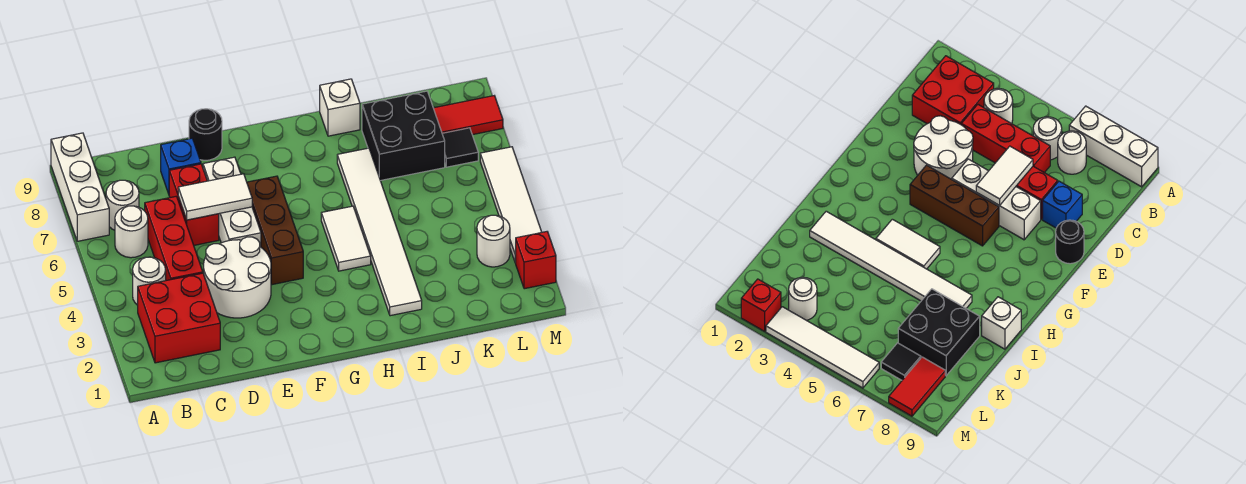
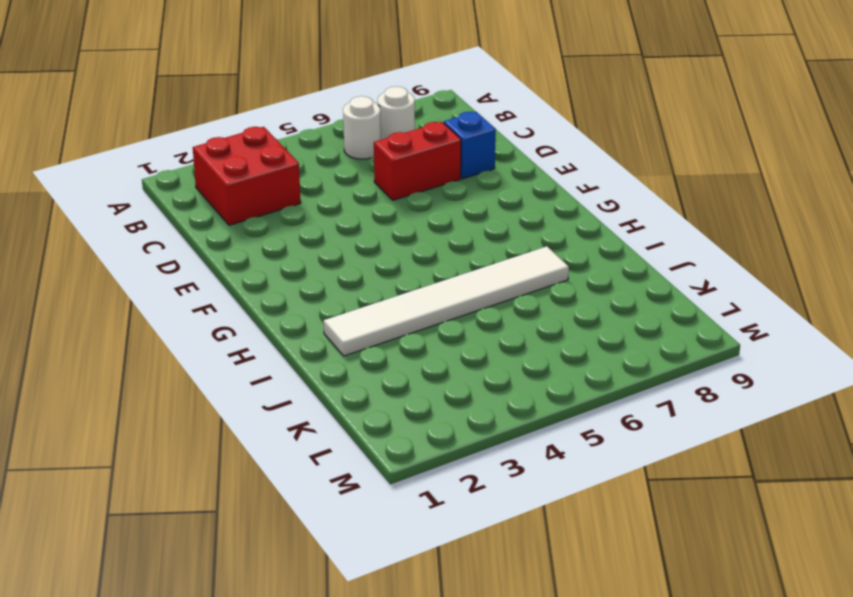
none -> white brick A7:A9 level 1
none -> white round brick B4 level 1
none -> red brick C4:C6 level 1

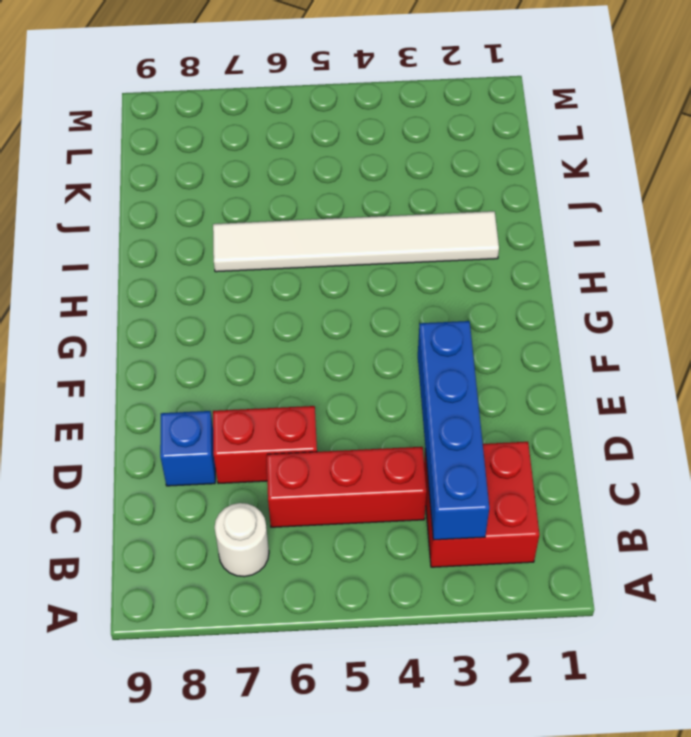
blue brick B3:E3 level 2 -> none
none -> white brick A7:A9 level 1
none -> white round brick B4 level 1
none -> white round brick B6 level 1

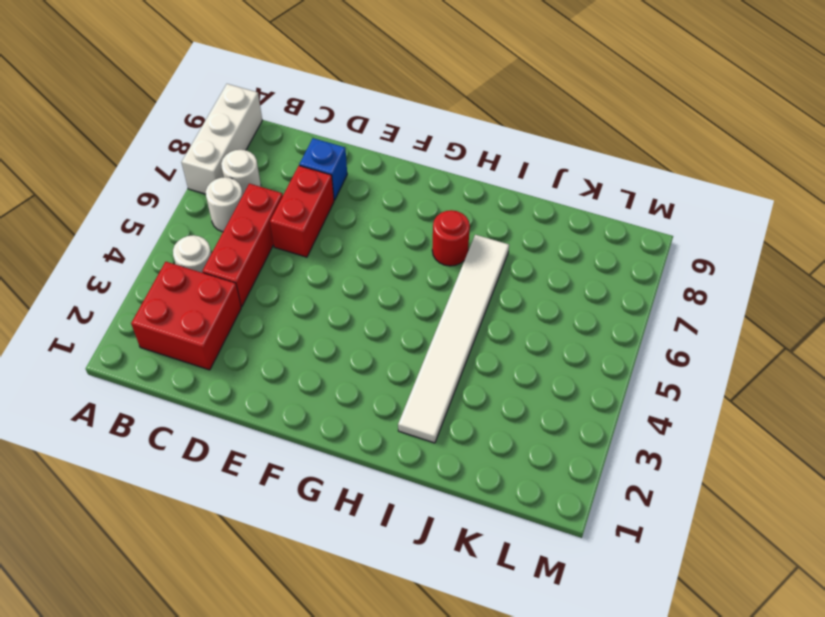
red round brick H7 level 1 -> none
none -> white round brick D3:E4 level 1
none -> white brick E5:E7 level 1
none -> black round brick E9 level 1

